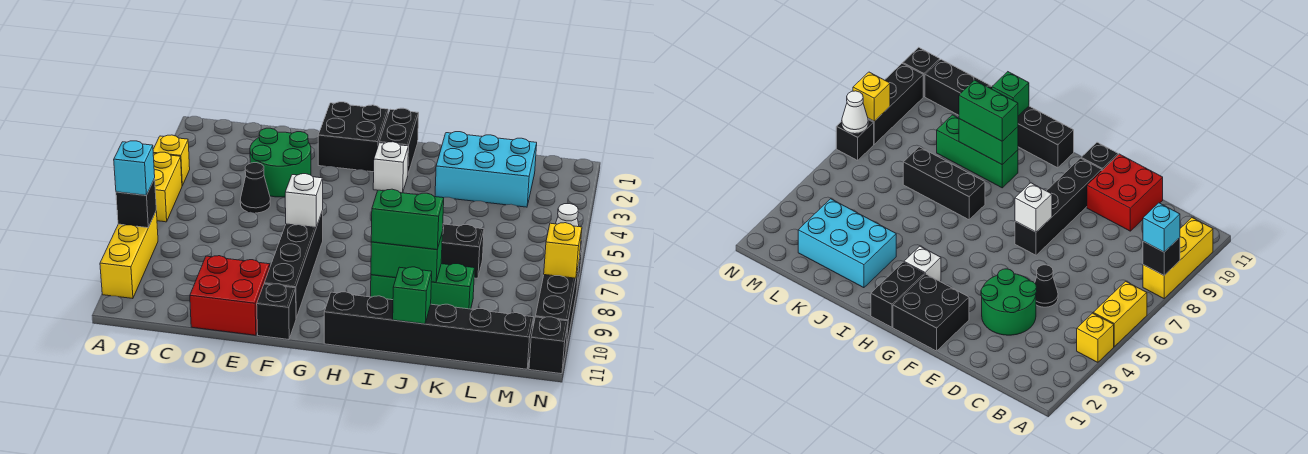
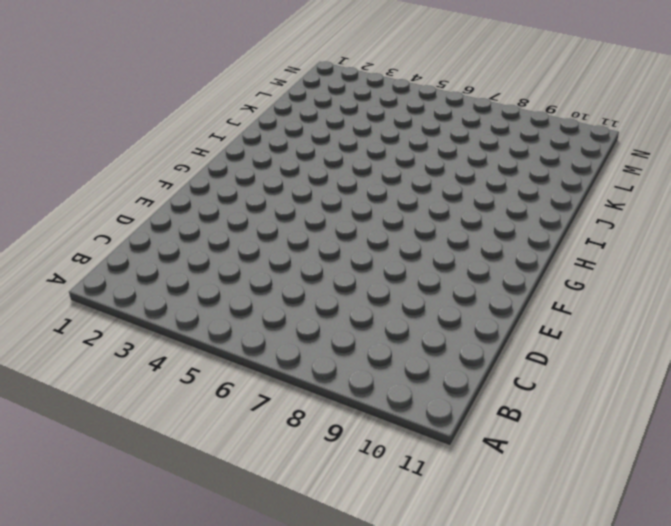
none -> yellow brick A4 level 1
none -> yellow brick A5:A6 level 1
none -> yellow brick A8:A10 level 1

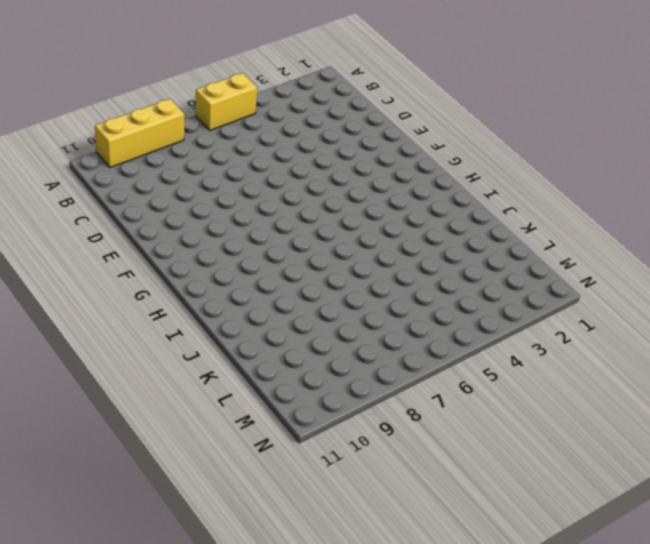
none -> yellow brick A4 level 1
none -> green round brick D3:E4 level 1
none -> black cone D5 level 1

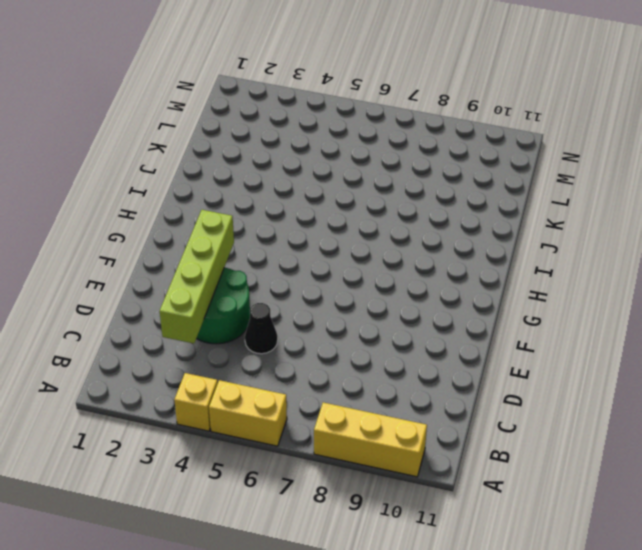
lime brick C3:F3 level 2 -> none
none -> red brick D10:E11 level 1
none -> black brick F1:G2 level 1
none -> black brick F7:F10 level 1

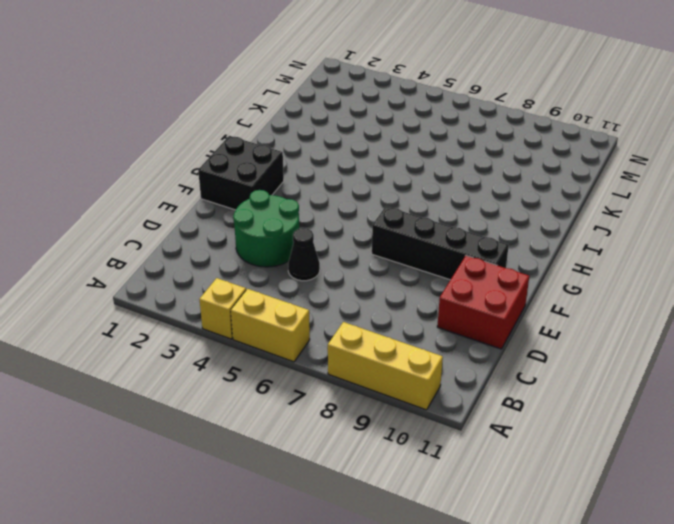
none -> black brick F11 level 1
none -> black brick H1:H2 level 1
none -> white brick H3 level 1

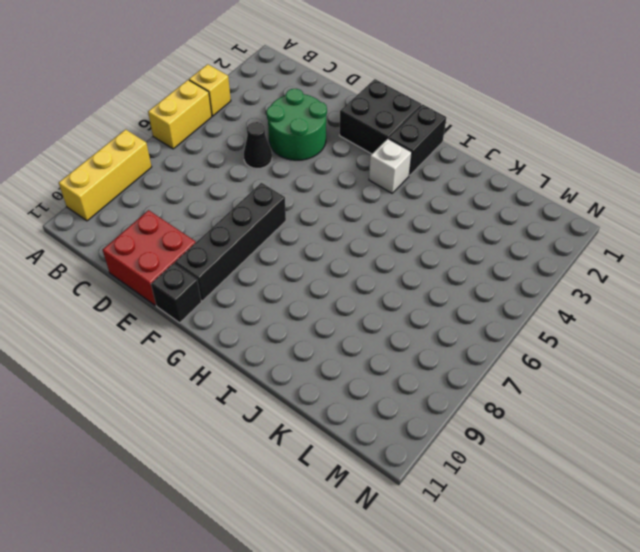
none -> black brick H11:M11 level 1
none -> black brick I7:K7 level 1
none -> green brick I9:K9 level 1

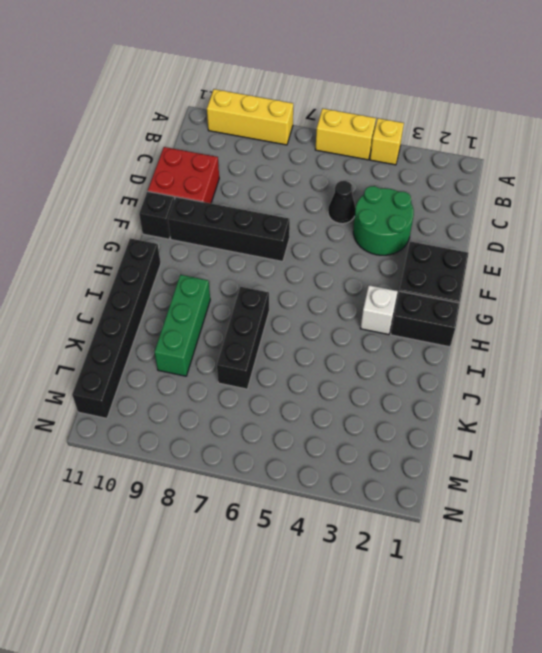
none -> cyan brick J2:L3 level 1
none -> black brick N7 level 1
none -> black brick N8:N10 level 1

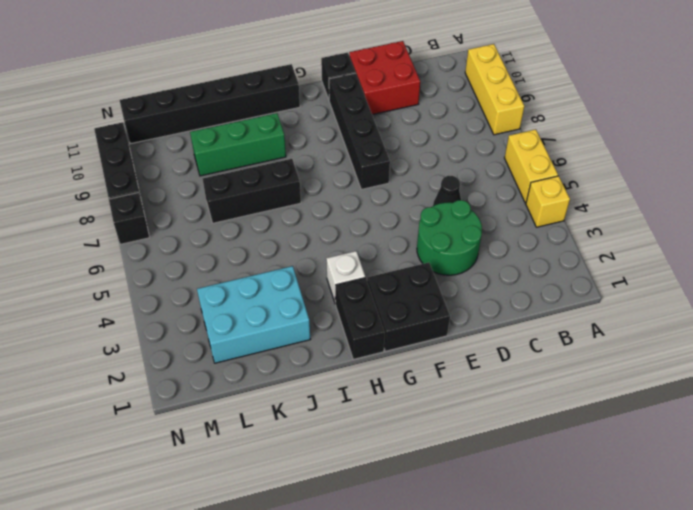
none -> black brick N11 level 1
none -> black brick A8 level 2
none -> white brick F7 level 2

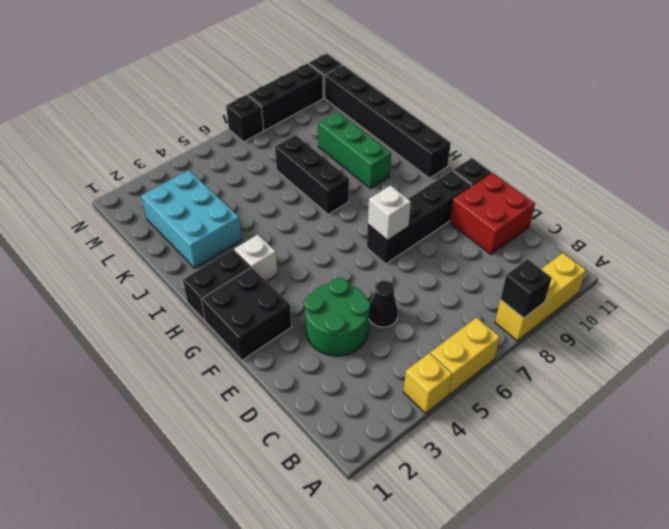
none -> green brick I9:J9 level 2
none -> green brick J11 level 2
none -> white cone N7 level 2

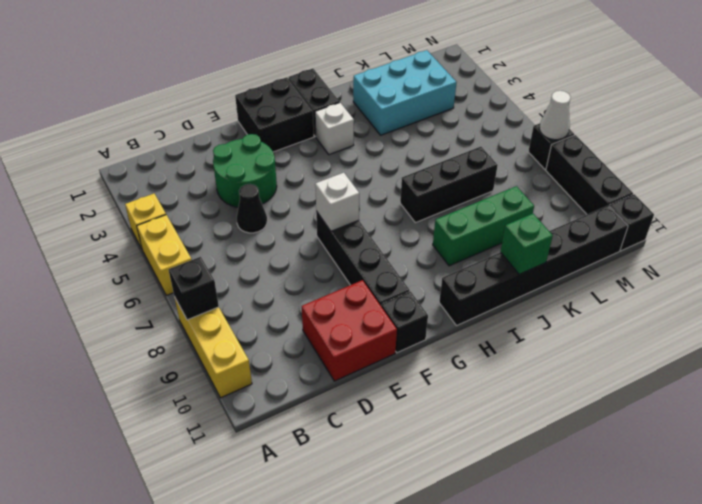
none -> green brick I9:J9 level 2
none -> yellow brick N8 level 2
none -> cyan brick A8 level 3

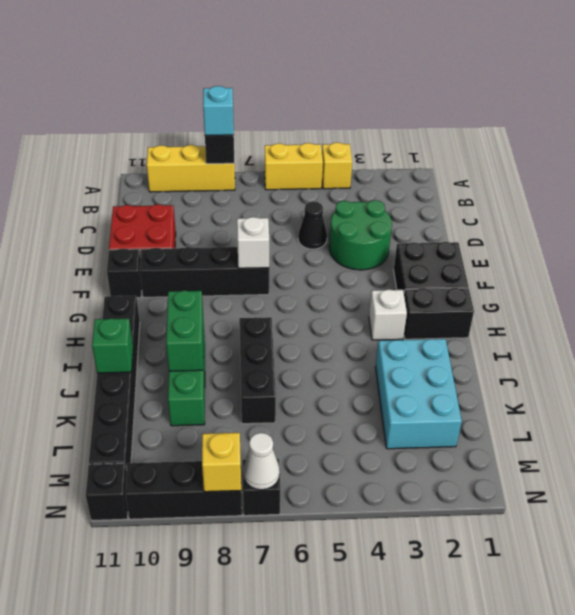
none -> green brick I9:J9 level 3

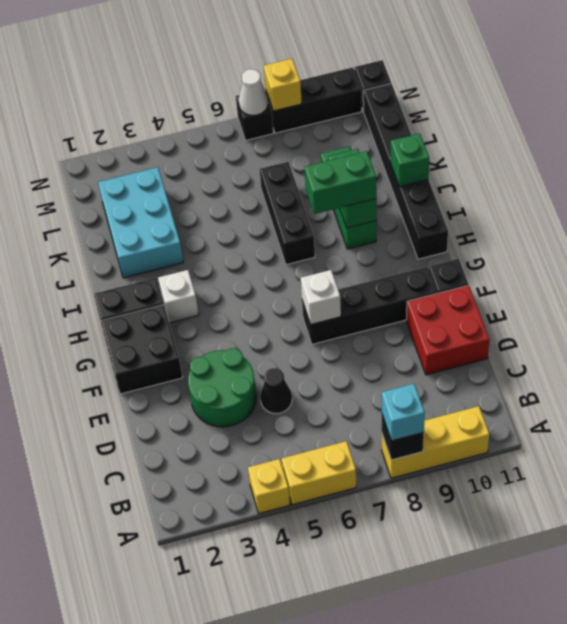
green brick I8:I9 level 3 -> green brick I9:J9 level 3

